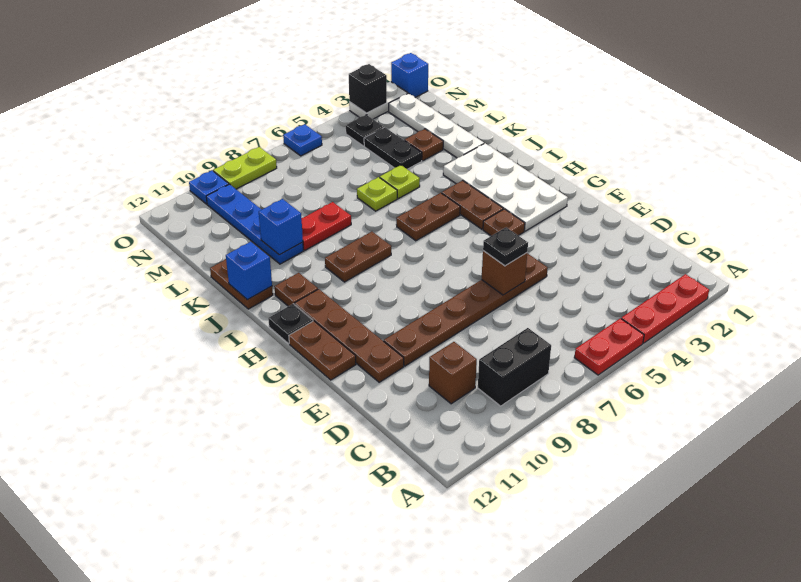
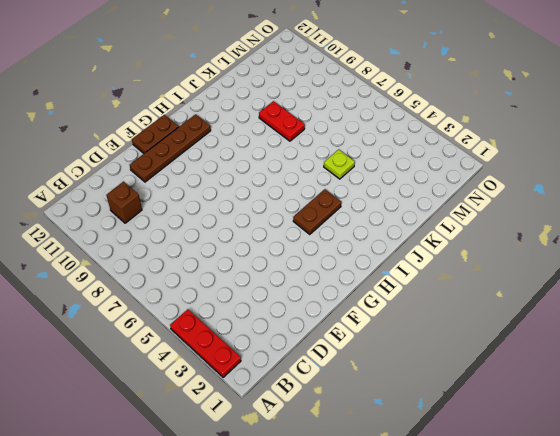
none -> red plate A5:A6 level 1
none -> black brick B8:B9 level 1
none -> brown plate E5:E10 level 1
none -> white plate G2:J3 level 1

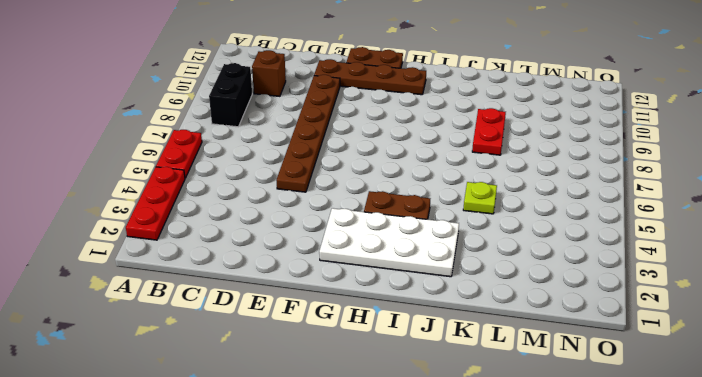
none -> brown plate G4 level 1
none -> black plate H12 level 1
none -> brown plate I5:I6 level 1
none -> brown plate I8:I9 level 1

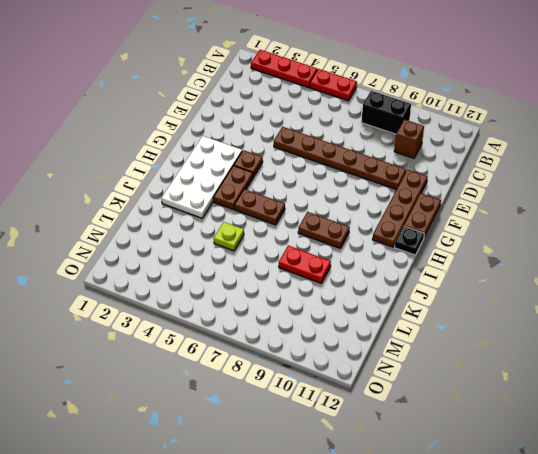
none -> brown plate I11 level 1
none -> brown plate J12:K12 level 1
none -> white plate K2:N2 level 1
none -> lime plate K6 level 1

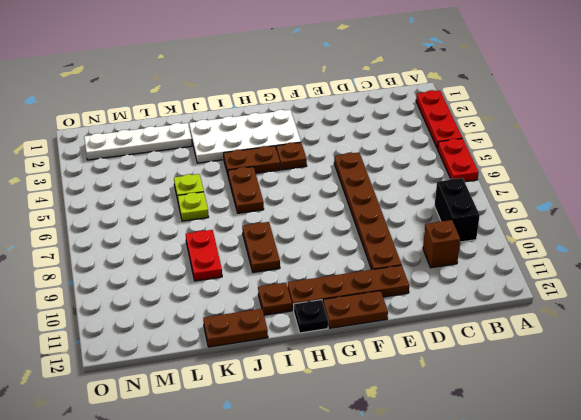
none -> blue plate K10:N10 level 1
none -> brown plate L3 level 1
none -> black plate L4:M4 level 1
none -> black plate N4 level 1

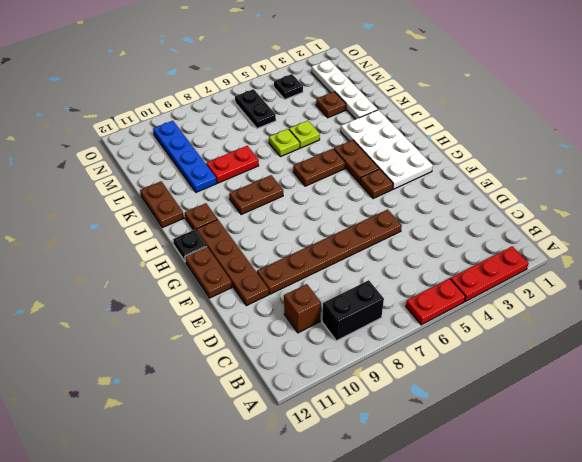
black plate M6:N6 level 1 -> black plate L4:M4 level 1
none -> blue brick O1 level 1
none -> white plate O2:O3 level 1
none -> blue plate O6 level 1
none -> lime plate O8:O9 level 1

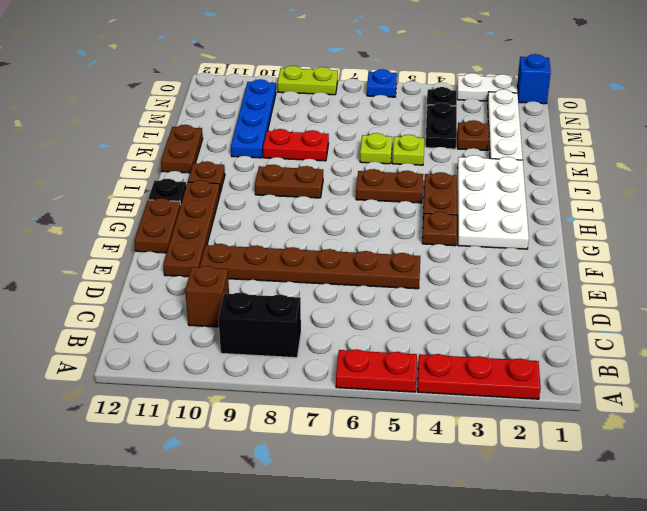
none -> blue plate O10 level 1
none -> brown brick E6 level 2
none -> blue brick J12 level 2
none -> blue brick K10 level 2

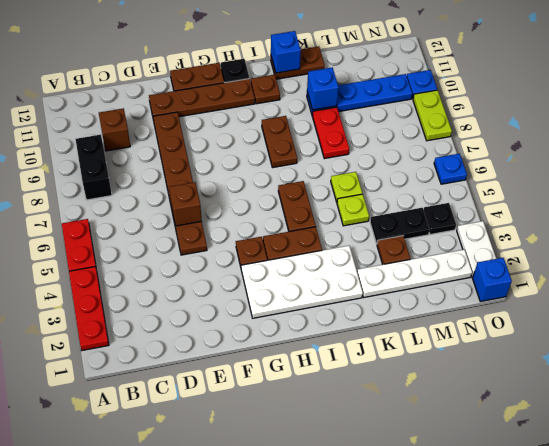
none -> black brick O3 level 2
none -> black plate E6 level 3

